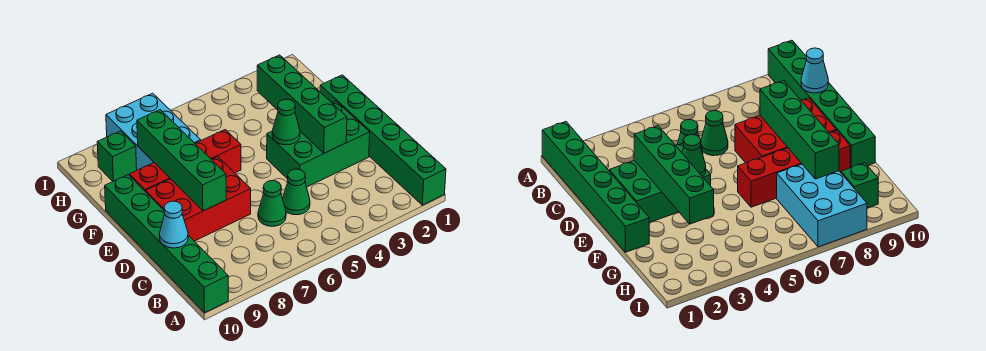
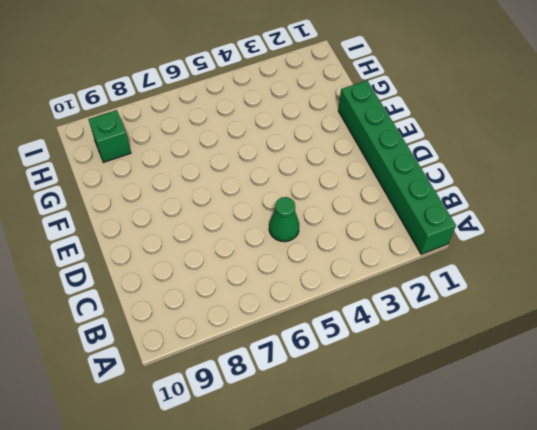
none -> green brick A10:F10 level 1
none -> green cone C6 level 1
none -> green brick D2:E4 level 1

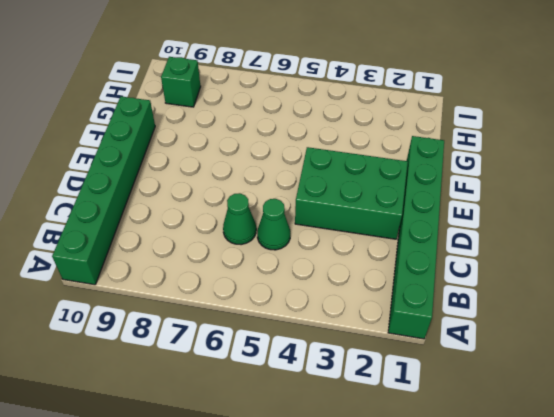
none -> red brick D7:E9 level 1
none -> red brick F6:F9 level 1
none -> cyan brick G7:I8 level 1

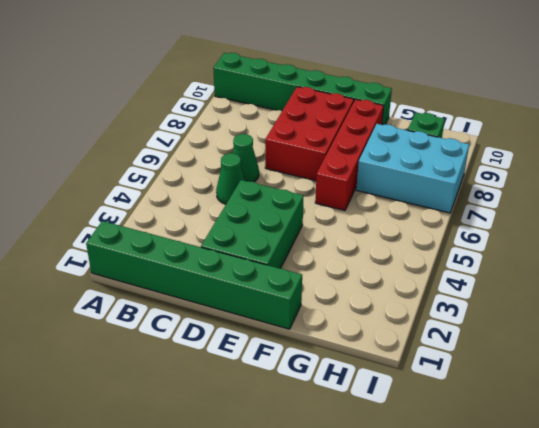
none -> cyan cone C10 level 2
none -> green brick D3:G3 level 2
none -> green brick D8:G8 level 2

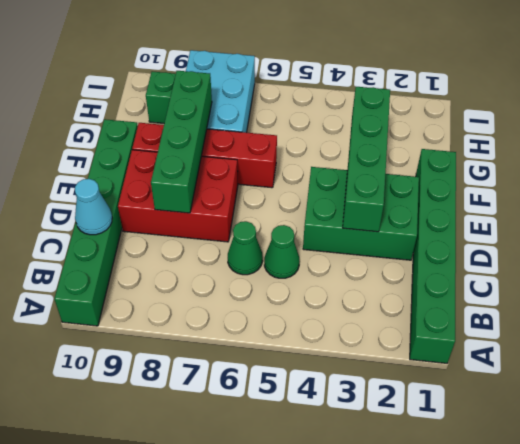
none -> green cone E4 level 2

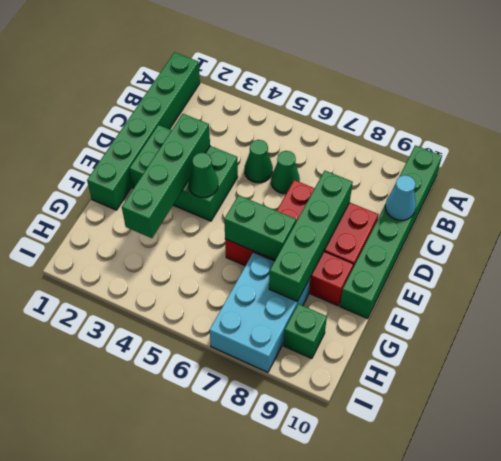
green brick F6:F7 level 2 -> none

